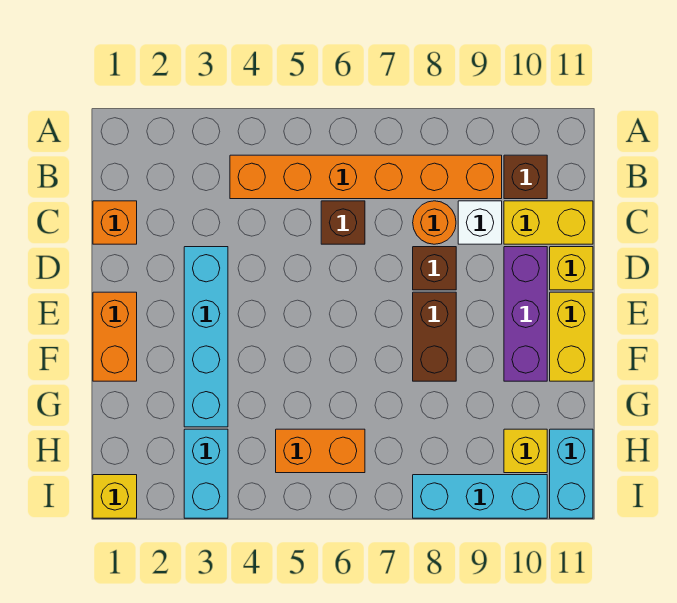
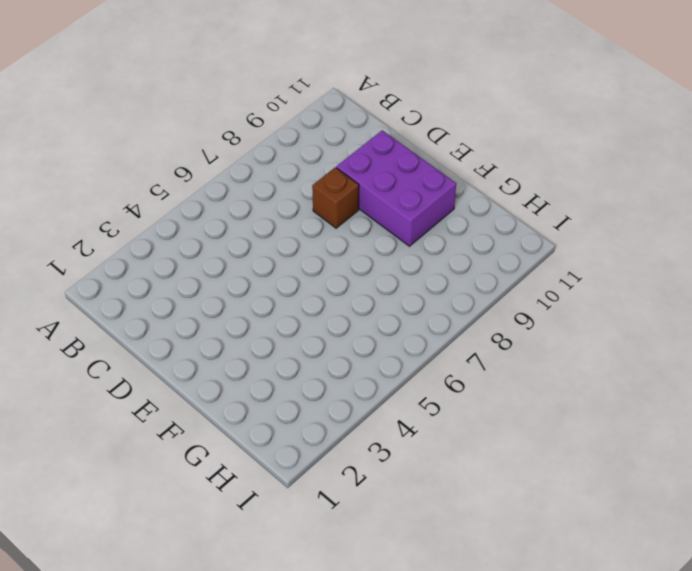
purple brick D9:F10 level 1 -> purple brick D10:F10 level 1
none -> orange brick B4:B9 level 1
none -> brown brick B10 level 1
none -> orange brick C1 level 1

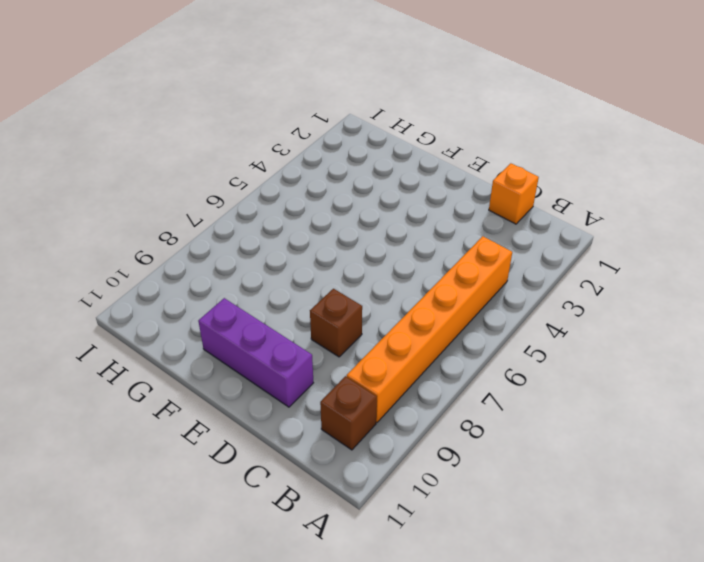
none -> brown brick C6 level 1
none -> orange round brick C8 level 1
none -> white brick C9 level 1

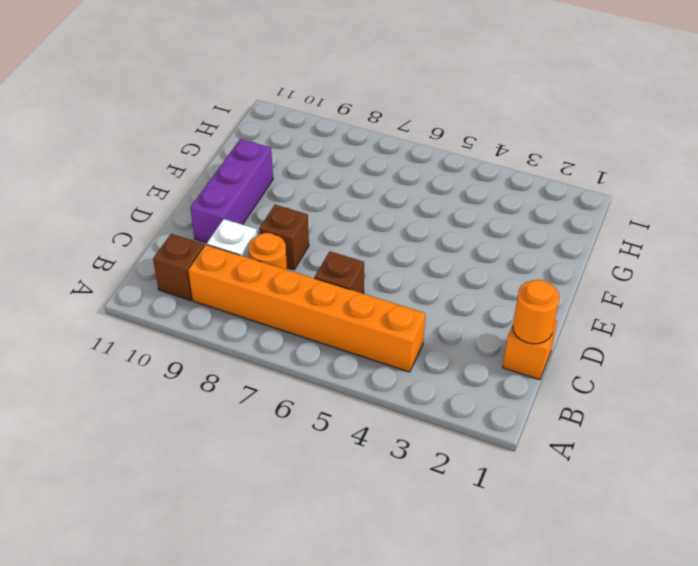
orange round brick C1 level 2 -> none
none -> yellow brick C10:C11 level 1
none -> cyan brick D3:G3 level 1
none -> yellow brick D11 level 1

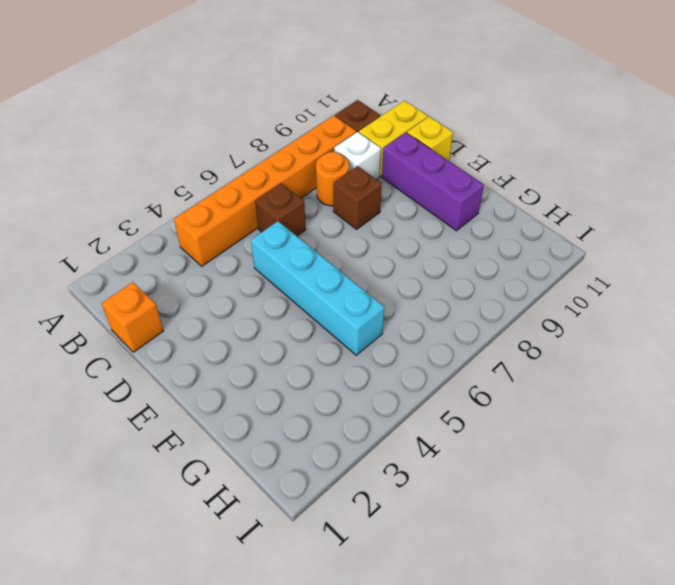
cyan brick D5:G5 level 1 -> cyan brick D3:G3 level 1
none -> orange brick E1:F1 level 1
none -> brown brick E8:F8 level 1
none -> yellow brick E11:F11 level 1

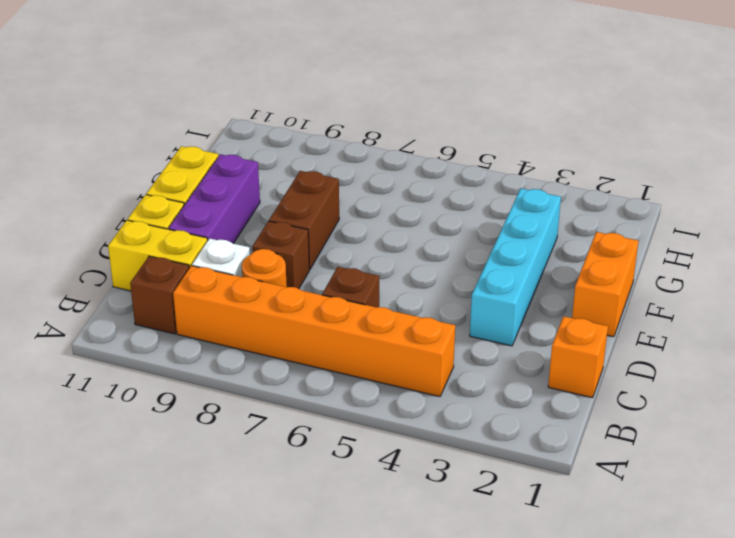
none -> cyan brick H3:I3 level 1
none -> orange brick H5:H6 level 1
none -> yellow brick H10 level 1

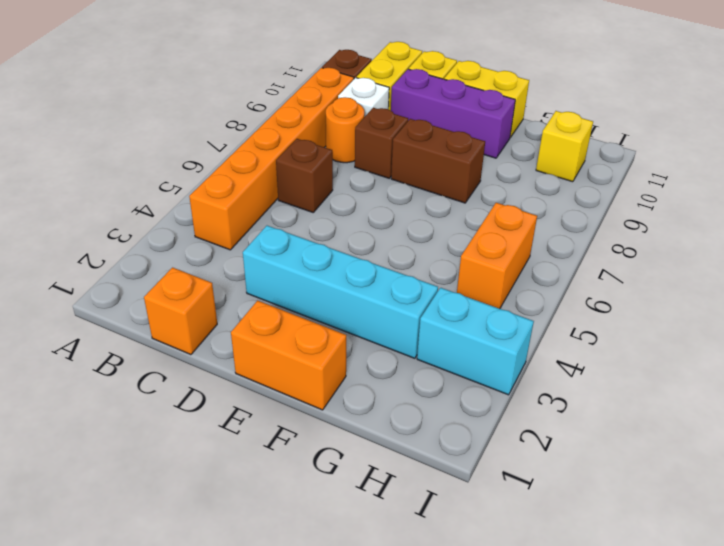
none -> cyan brick H11:I11 level 1
none -> yellow brick I1 level 1
none -> cyan brick I8:I10 level 1

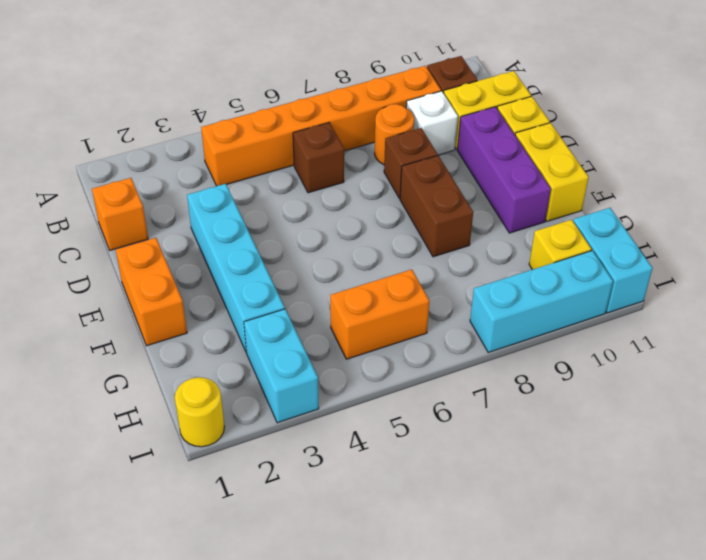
yellow round brick I1 level 1 -> yellow brick I1 level 1

